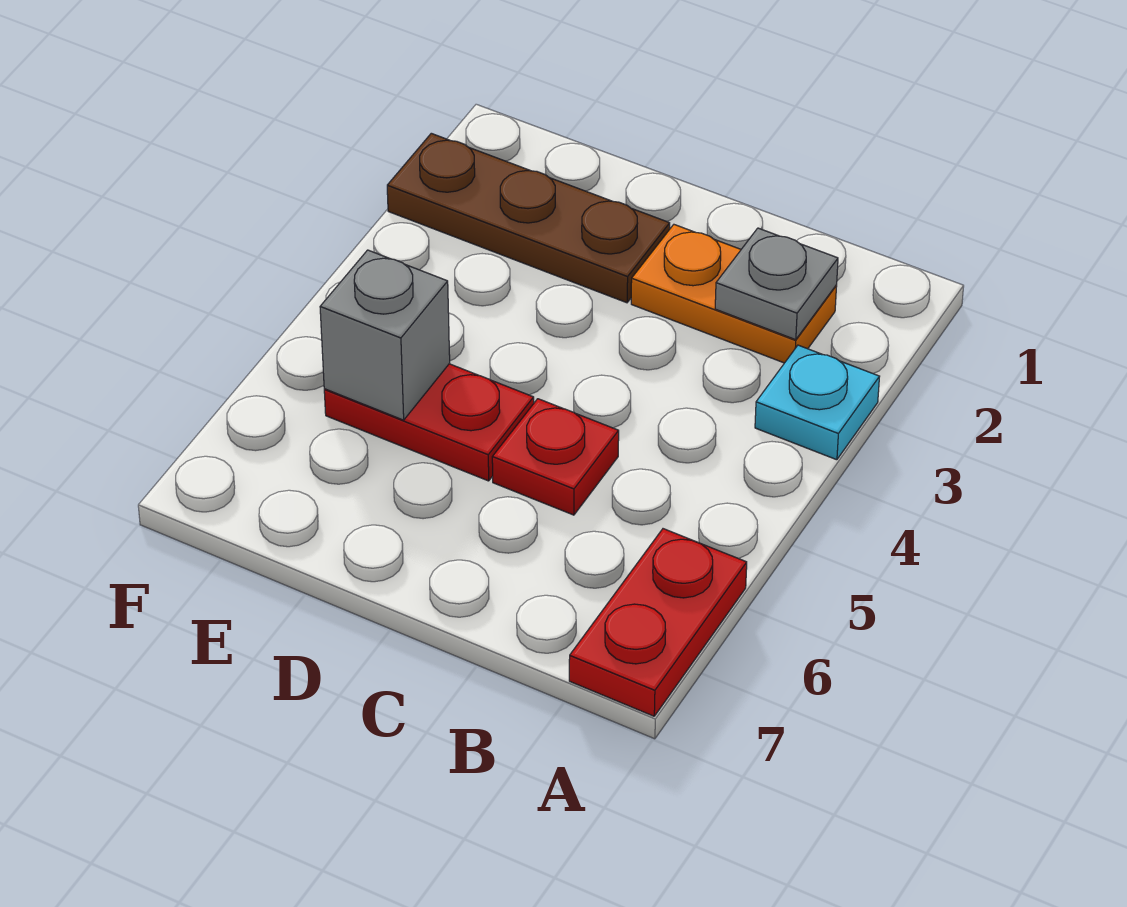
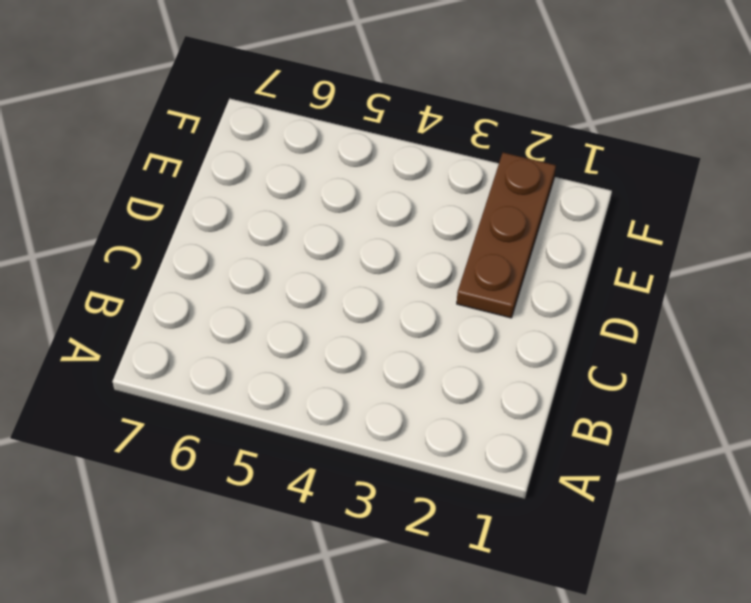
none -> cyan plate A3 level 1
none -> red plate A6:A7 level 1

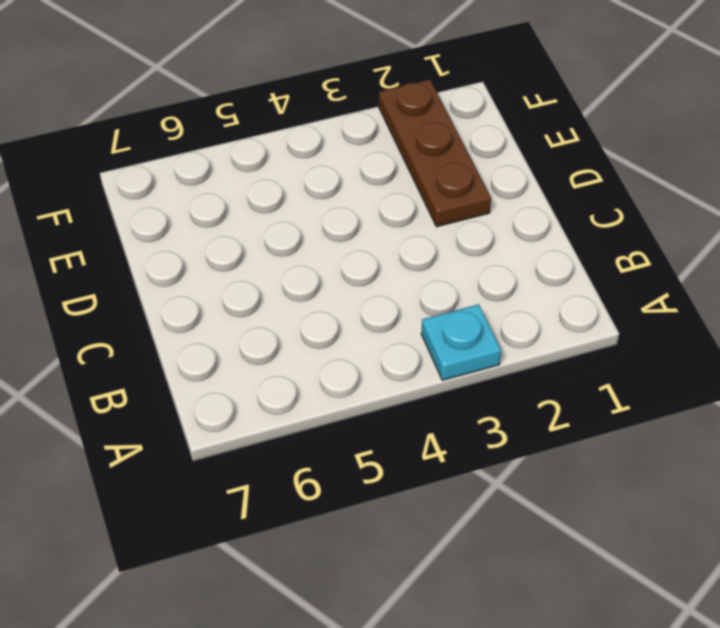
none -> red plate A6:A7 level 1
none -> orange plate B2:C2 level 1

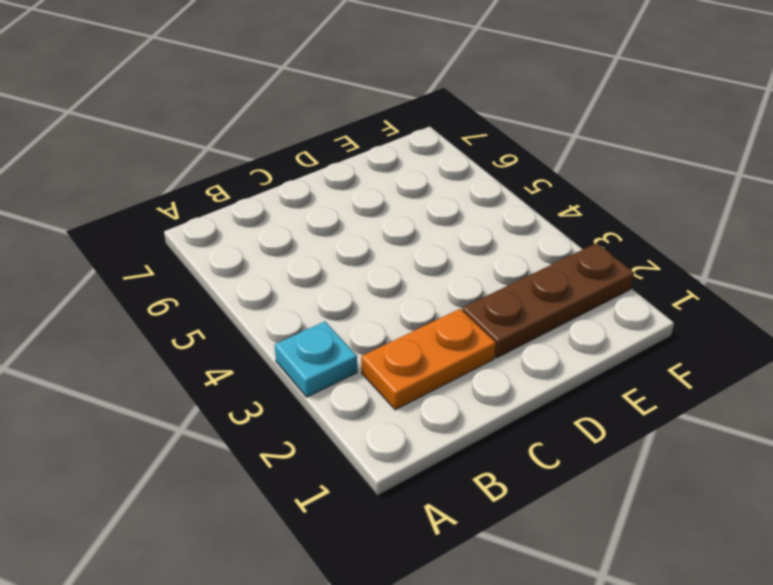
none -> red plate A6:A7 level 1
none -> red plate C5 level 1

